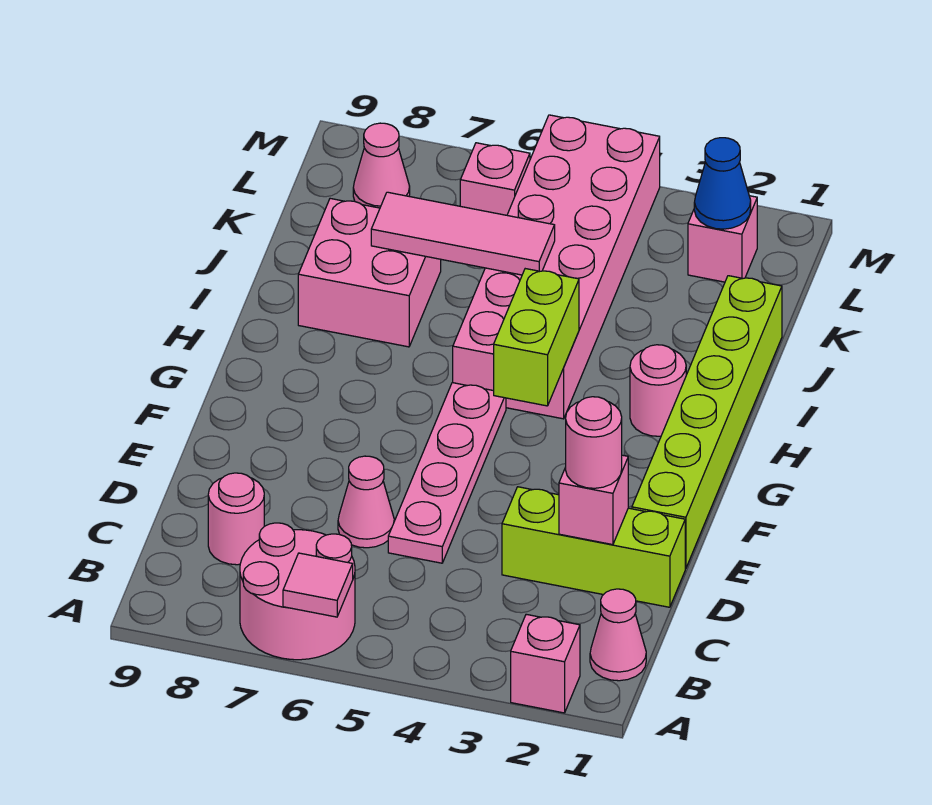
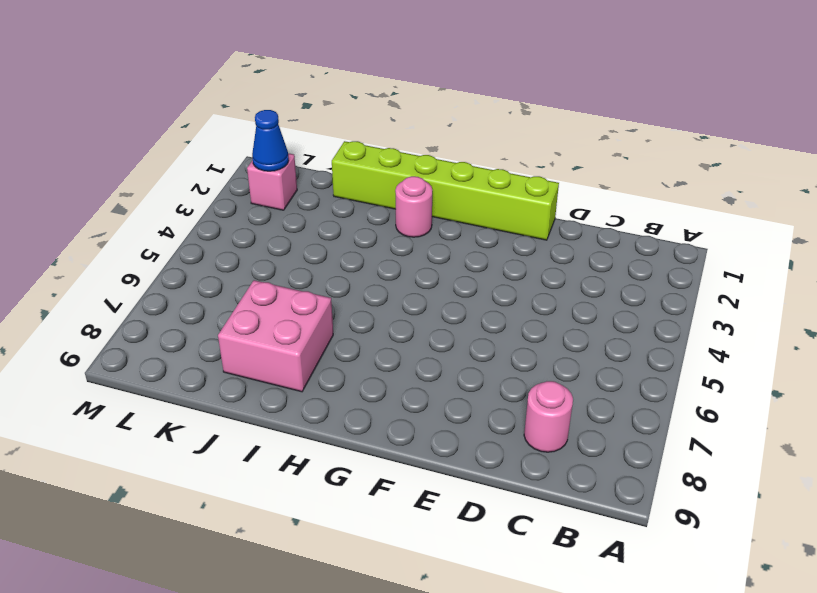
none -> pink brick A2 level 1
none -> pink round brick A6:B7 level 1
none -> pink cone B1 level 1

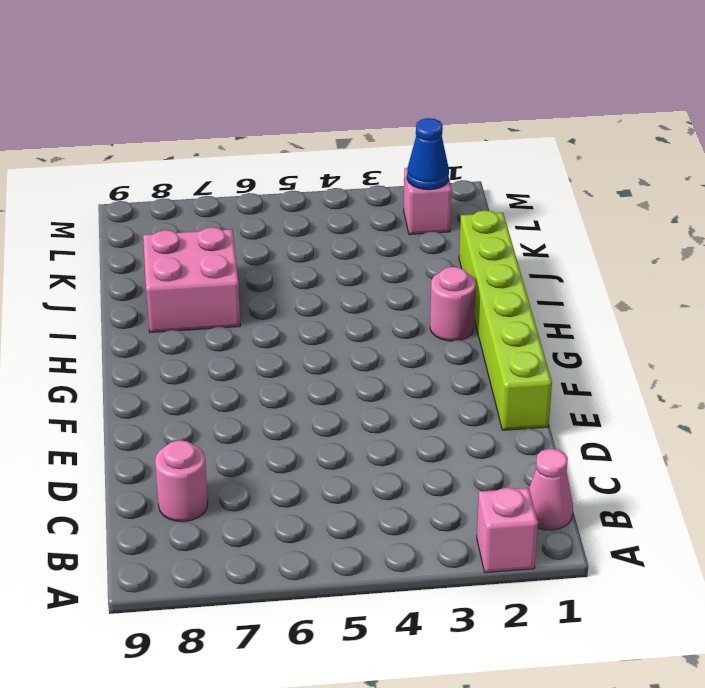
none -> pink round brick A6:B7 level 1
none -> lime brick D1:D3 level 1
none -> pink plate D5:G5 level 1

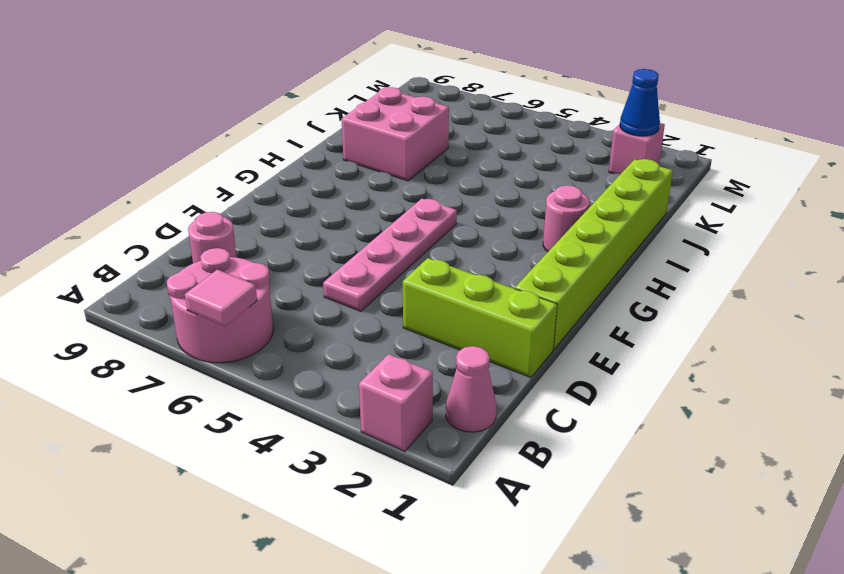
none -> pink cone D6 level 1
none -> pink brick H4:M5 level 1
none -> pink brick L6 level 1

